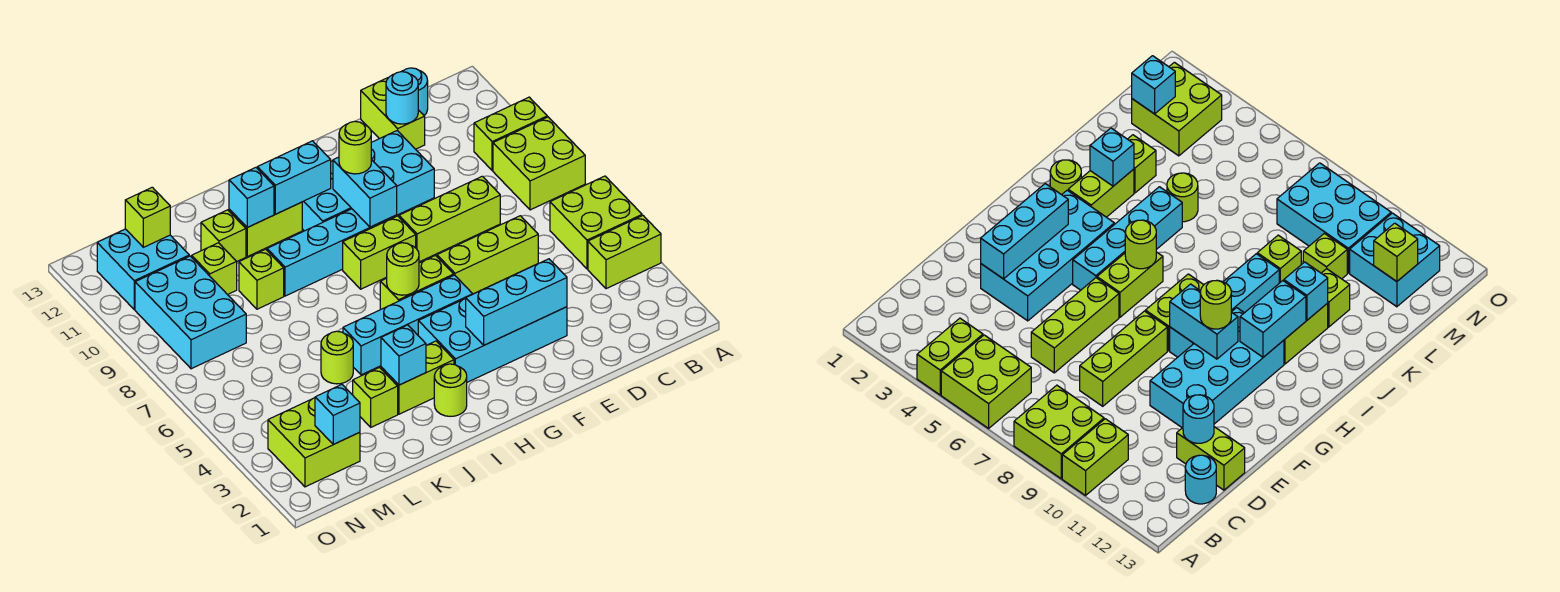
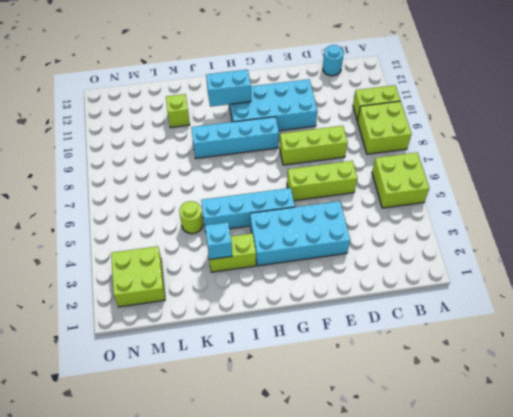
none -> lime brick A4:B4 level 1
none -> lime brick D12:D13 level 1
none -> lime brick G6:H6 level 1
none -> lime brick G8:H8 level 1

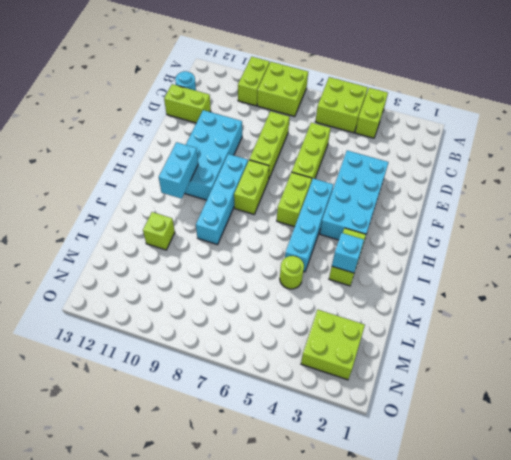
none -> lime round brick I2 level 1
none -> lime brick I11:J11 level 1
none -> lime brick K3 level 1
none -> lime brick K9 level 1

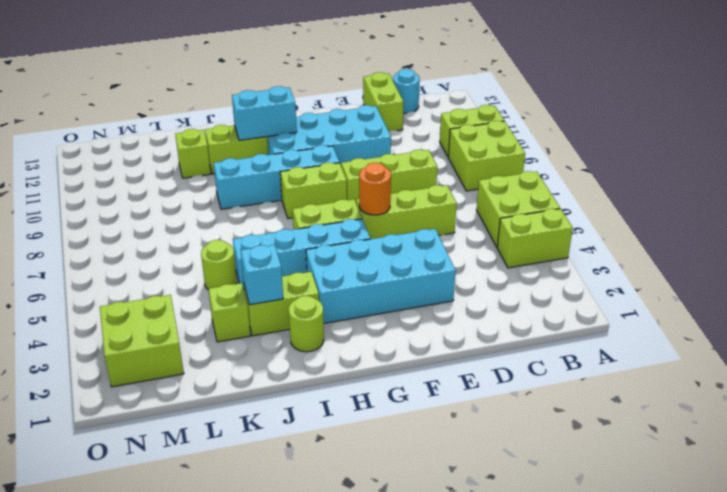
orange round brick F6 level 2 -> none
none -> lime brick K9 level 1
none -> lime brick L10 level 1
none -> cyan brick M8:N10 level 1
none -> cyan brick M11:N12 level 1

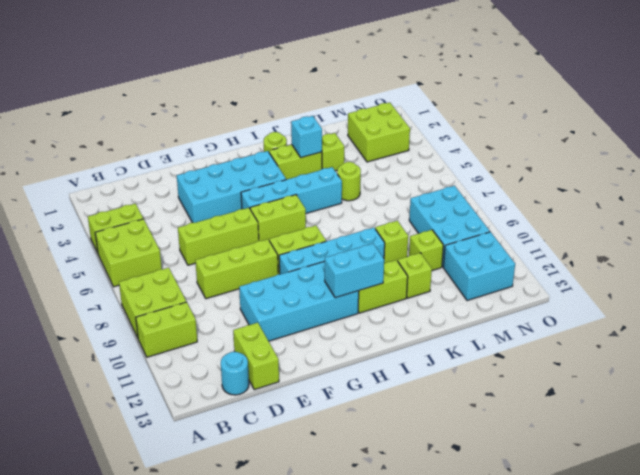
none -> cyan round brick D12 level 2
none -> cyan brick E3:G3 level 2
none -> cyan brick G9:G10 level 2
none -> lime round brick H6 level 2

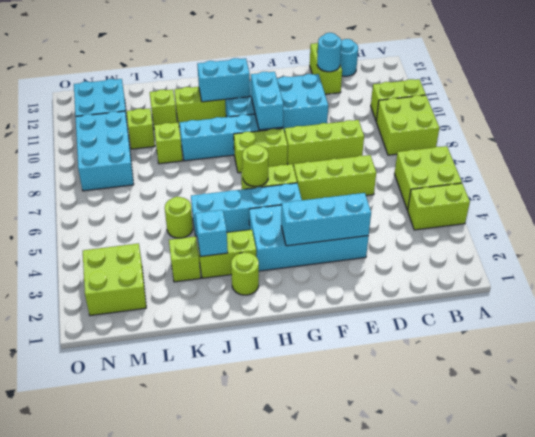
none -> cyan brick J11 level 2
none -> cyan brick M2 level 2
none -> lime brick M12 level 2
none -> lime round brick G10 level 3

